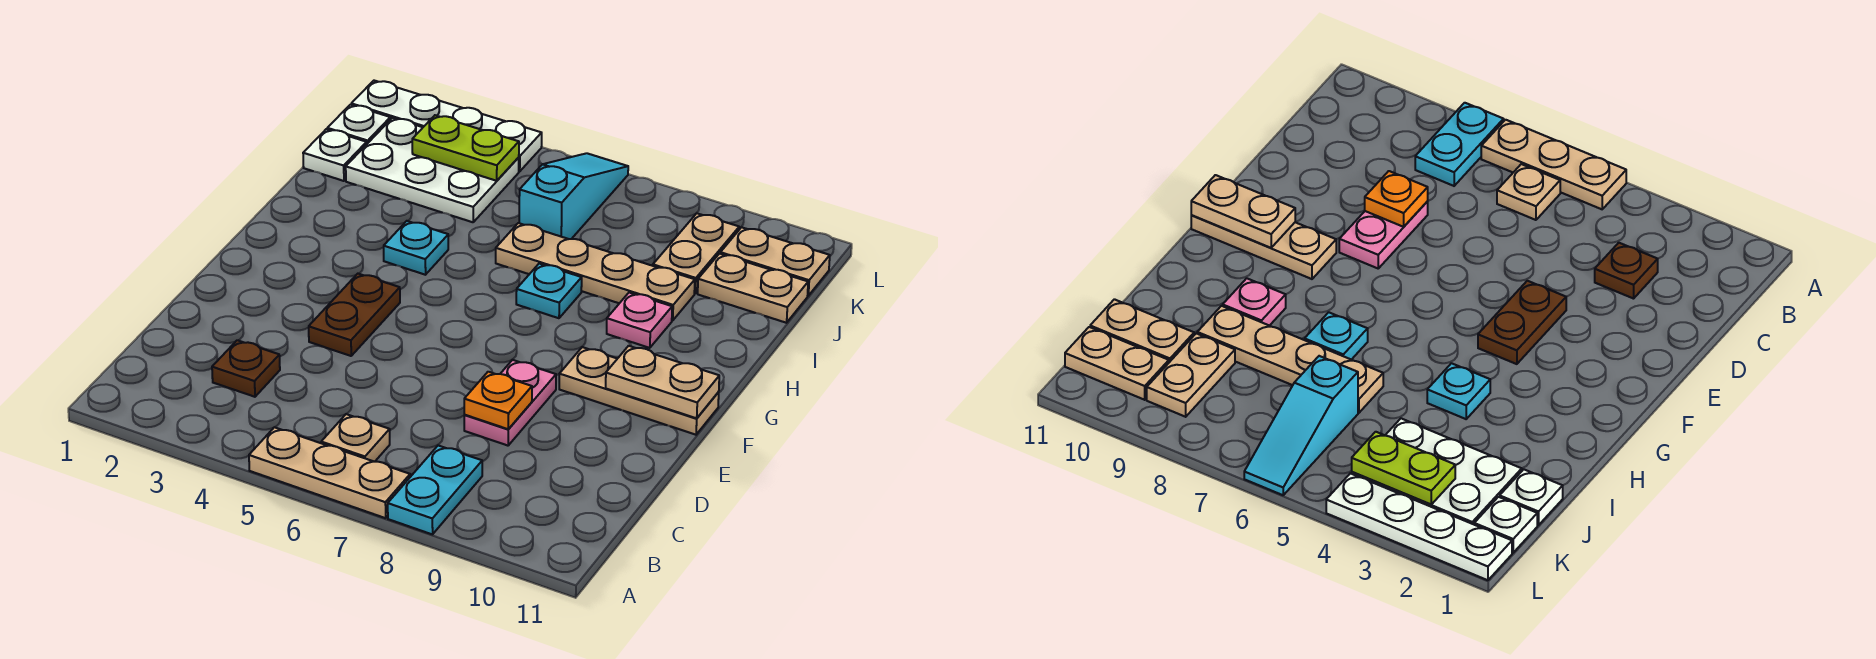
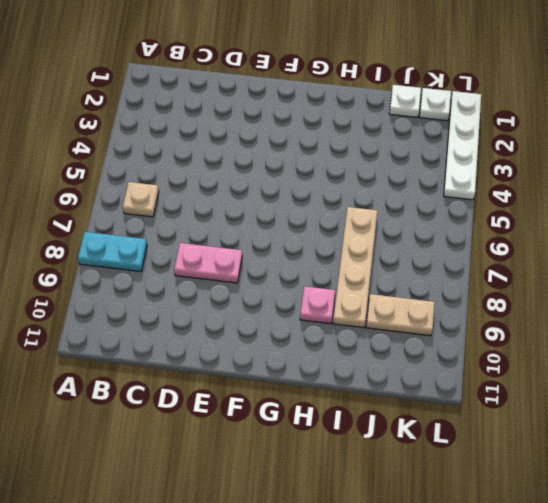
none -> tan plate A5:A7 level 1
none -> brown plate C3 level 1
none -> brown plate E4:F4 level 1

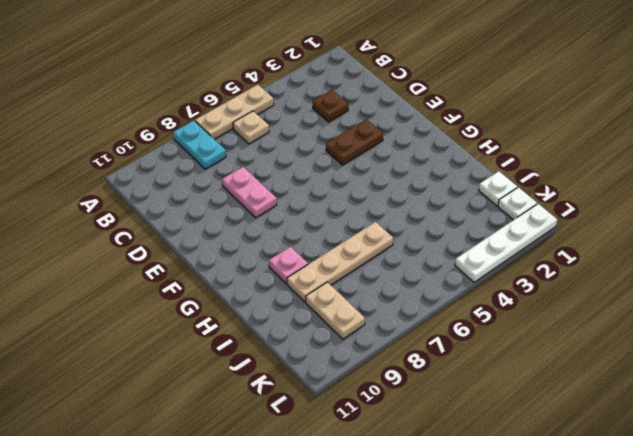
brown plate E3:E4 level 1 -> brown plate E4:F4 level 1
none -> tan plate F9:F11 level 1
none -> cyan plate H4 level 1
none -> cyan plate H7 level 1

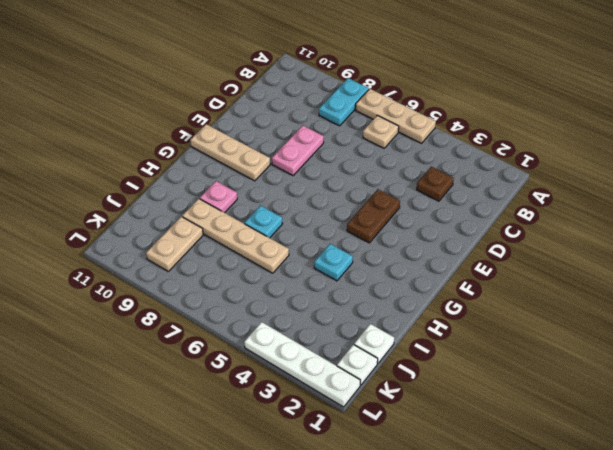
none -> white plate J2:K4 level 1
none -> cyan slope J6:L6 level 1 top J
none -> tan plate J10:J11 level 1

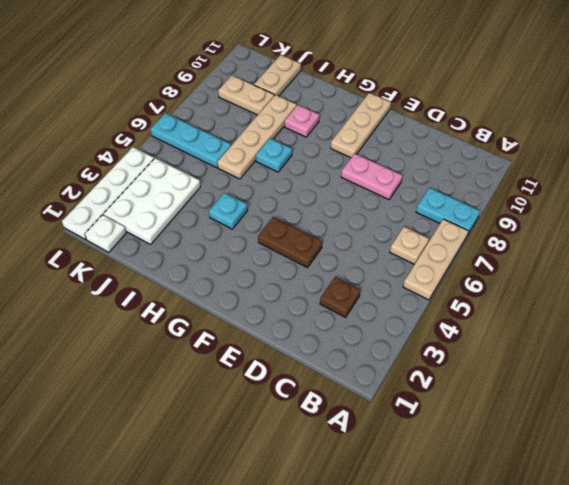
cyan plate J6:L6 level 1 -> cyan slope J6:L6 level 1 top J
none -> white plate J1 level 1
none -> tan plate K10:K11 level 1
none -> orange plate D8 level 2

